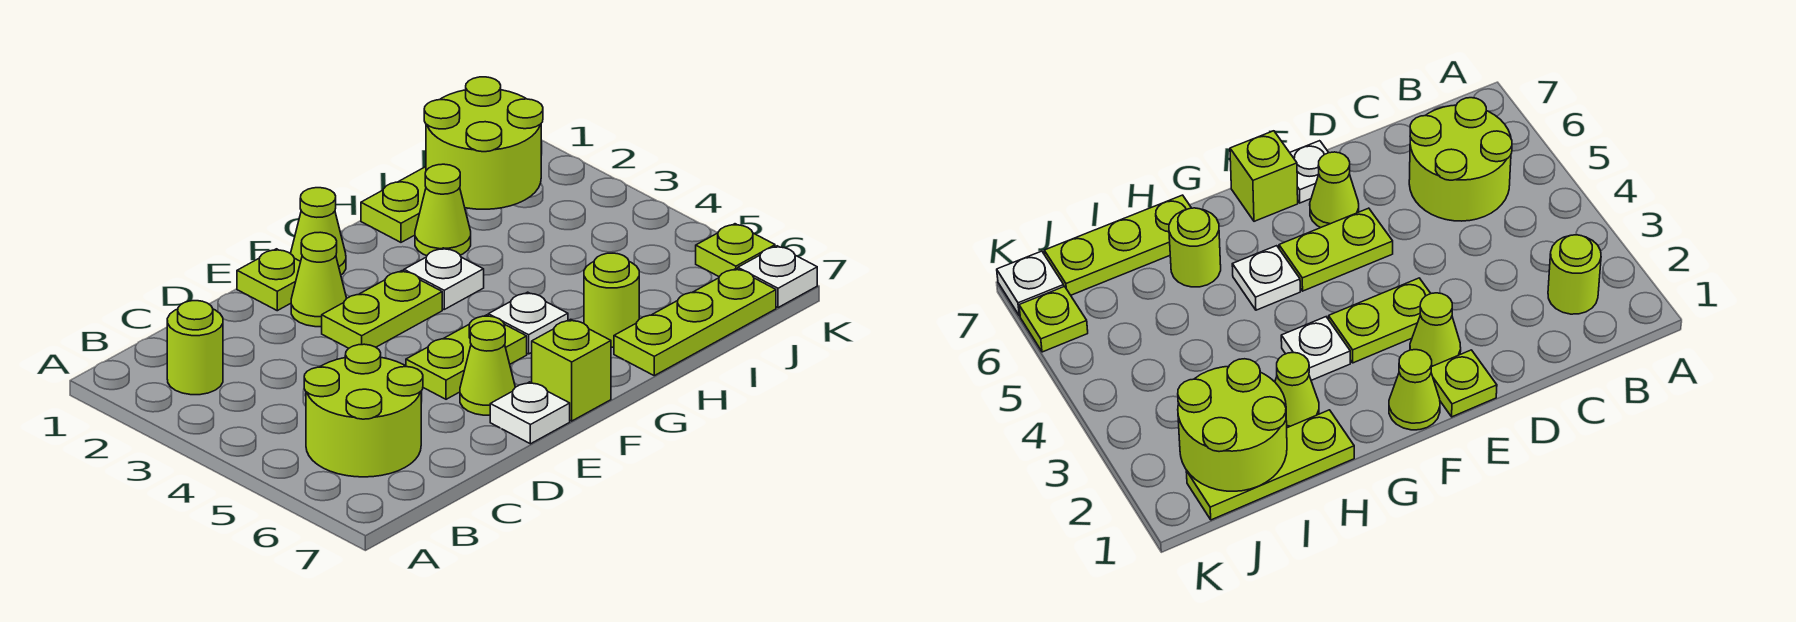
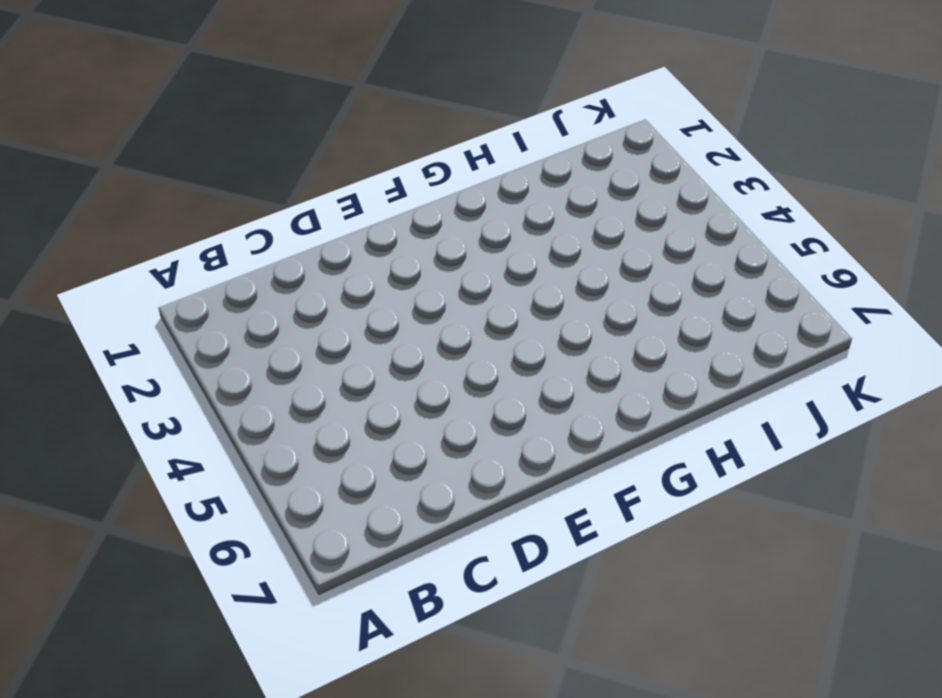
none -> lime round brick B2 level 1
none -> lime round brick B5:C6 level 1
none -> lime plate E1 level 1

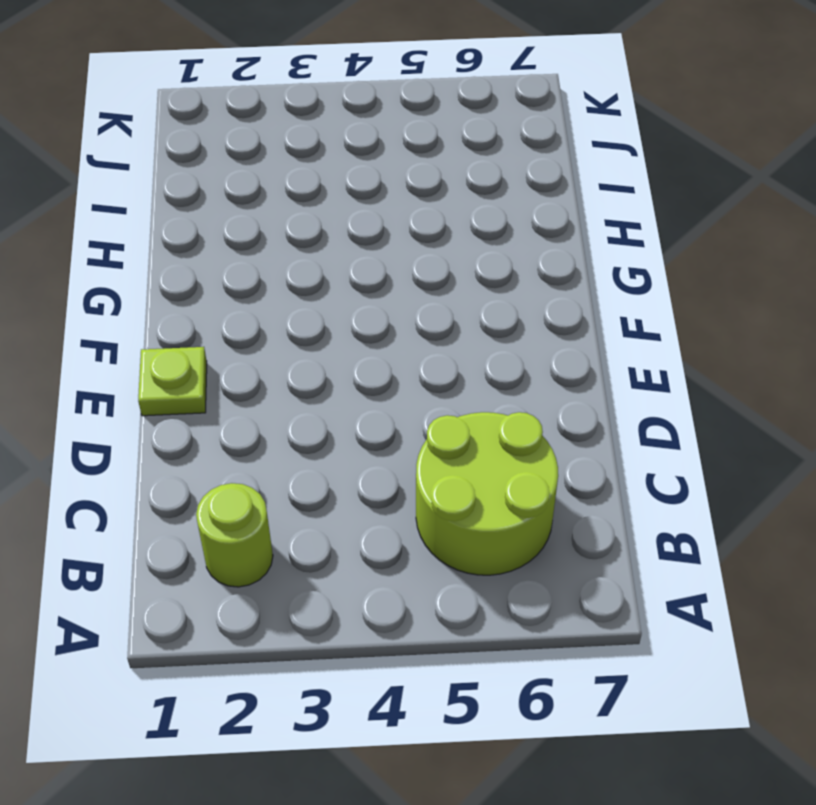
none -> lime cone E2 level 1
none -> lime plate E3:F3 level 1
none -> lime plate E5:F5 level 1

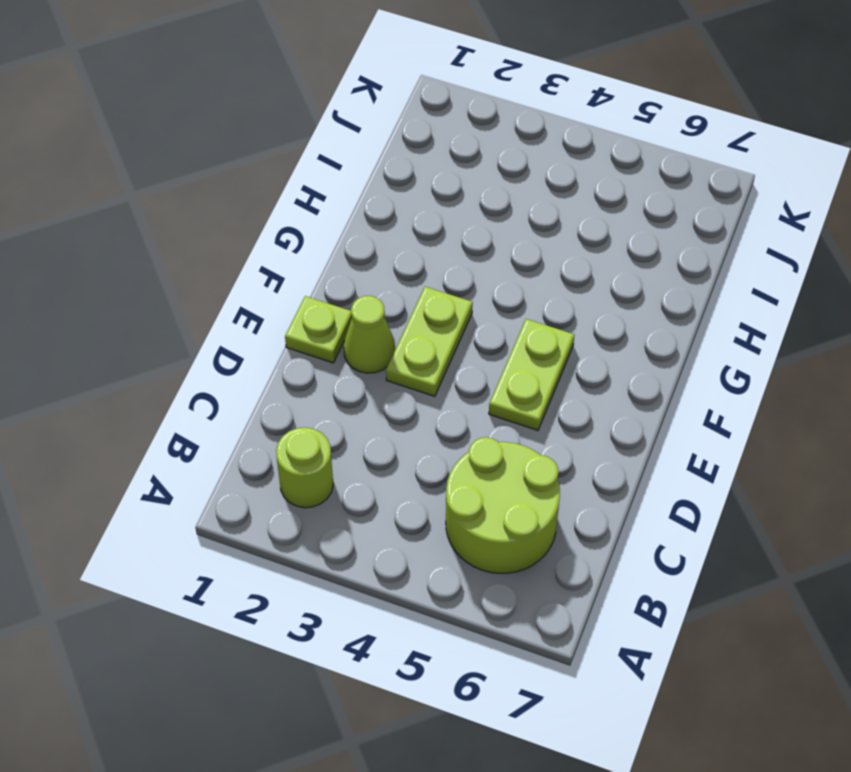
none -> lime cone E6 level 1
none -> white plate E7 level 1
none -> lime cone F1 level 1

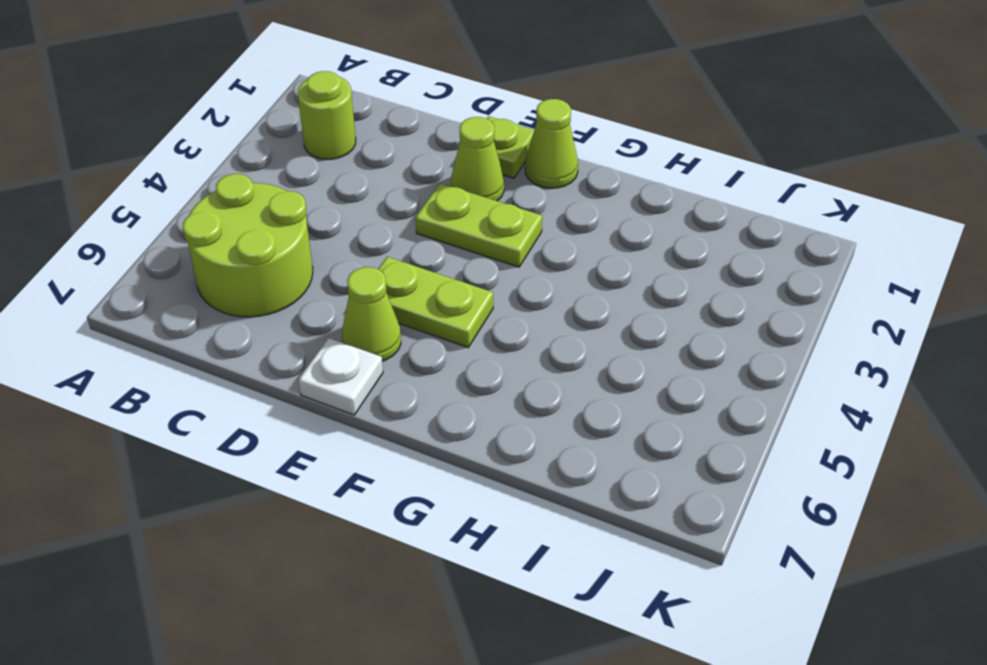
none -> lime brick F7 level 1
none -> white plate G3 level 1
none -> white plate G5 level 1

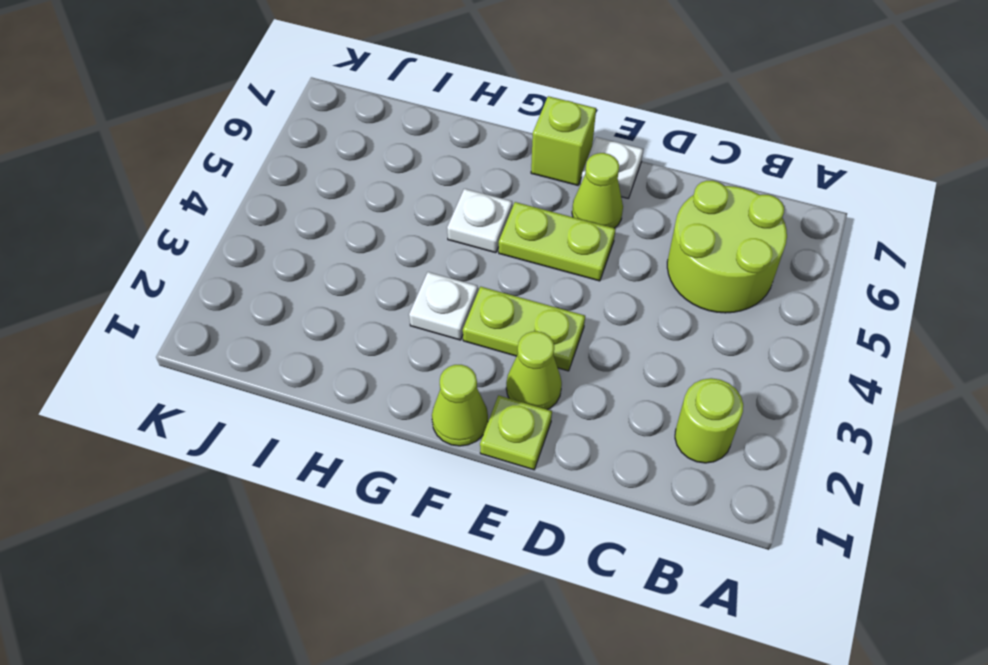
none -> lime plate H1:J1 level 1
none -> lime cone H2 level 1
none -> lime round brick H6 level 1

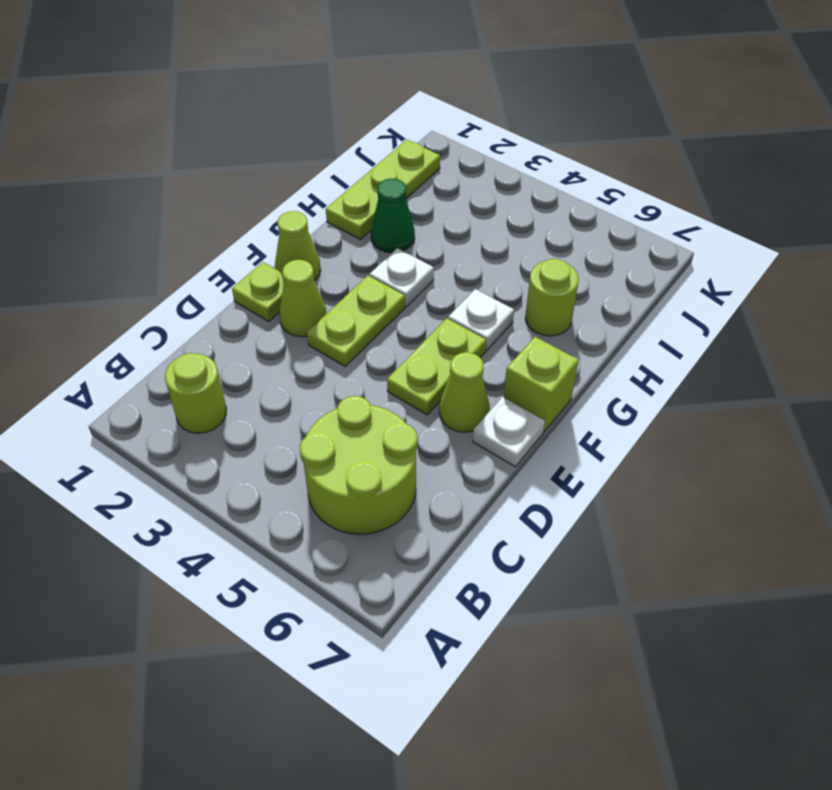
green cone H2 level 1 -> lime cone H2 level 1
none -> lime plate H7:J7 level 1
none -> lime plate K6 level 1
none -> white plate K7 level 1

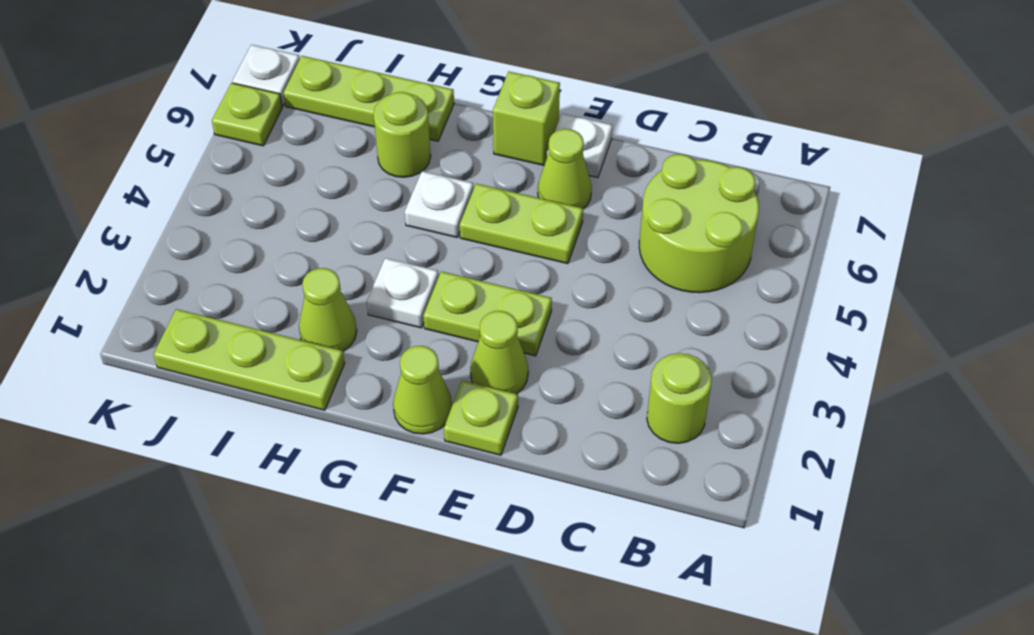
none -> lime round brick I1:J2 level 2

